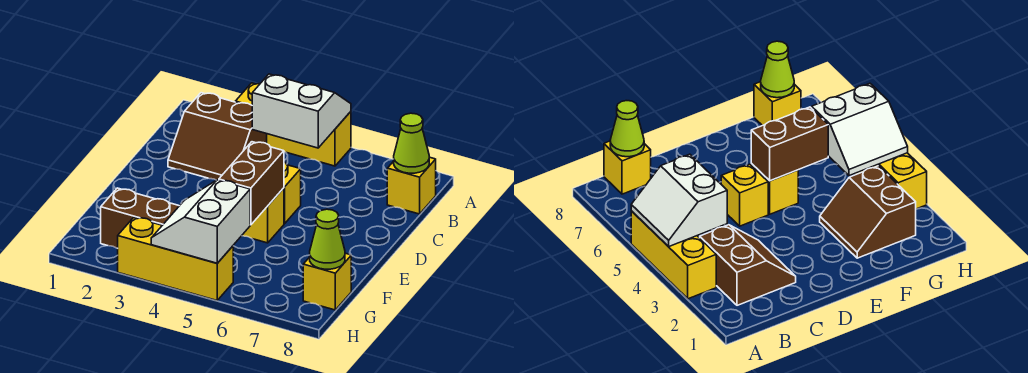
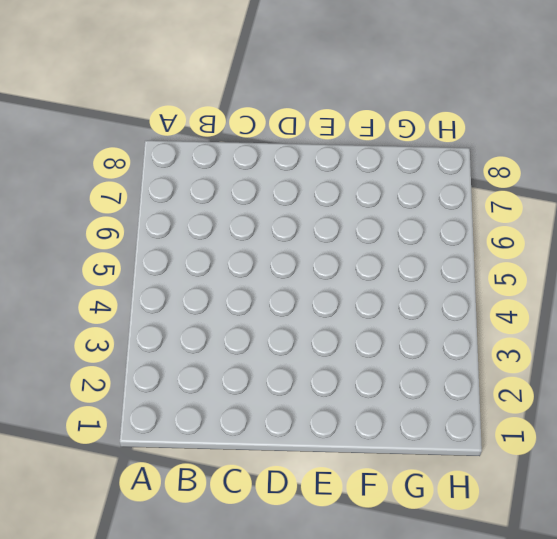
none -> yellow brick A3:A5 level 1
none -> brown slope B2:C3 level 1 top B
none -> yellow brick B8 level 1

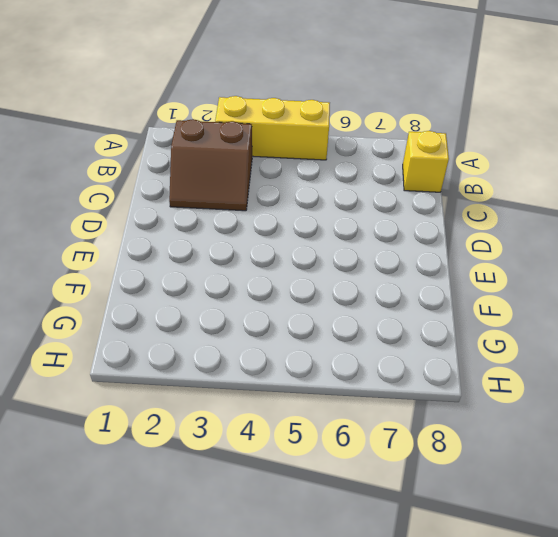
none -> yellow brick D5 level 1
none -> yellow brick E5 level 1
none -> brown slope F2:G3 level 1 top G

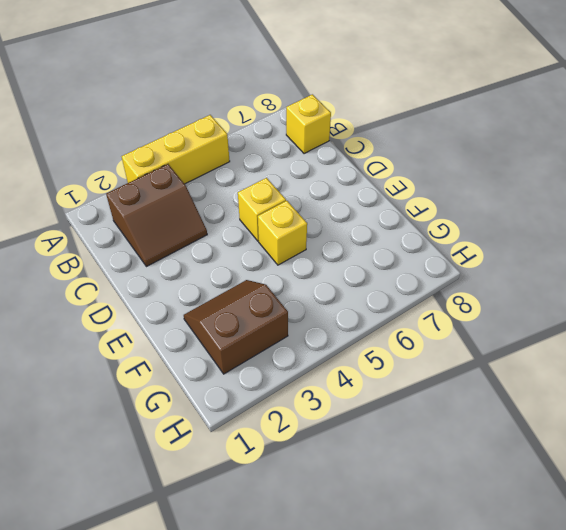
none -> yellow brick G8 level 1
none -> yellow brick H3:H5 level 1
none -> white slope A4:B5 level 2 top B

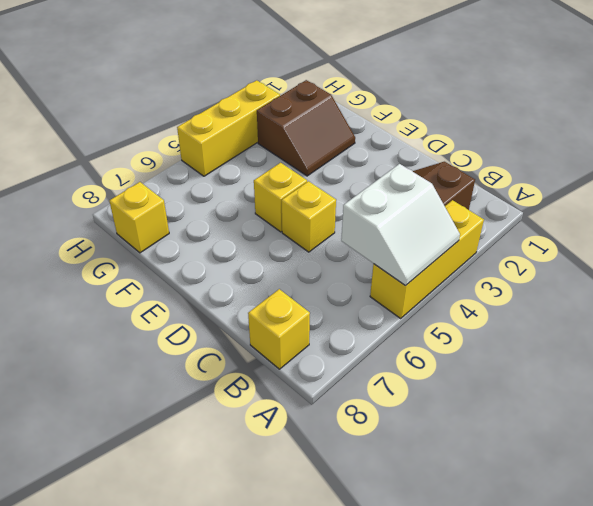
none -> lime cone B8 level 2
none -> brown brick E5:F5 level 2
none -> white slope G4:H5 level 2 top 5

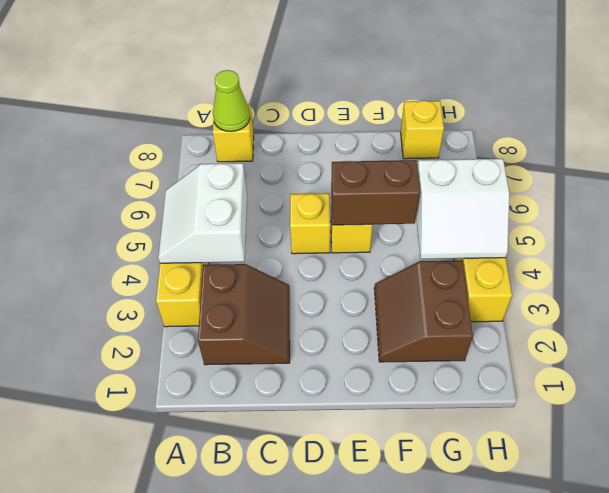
none -> lime cone G8 level 2

